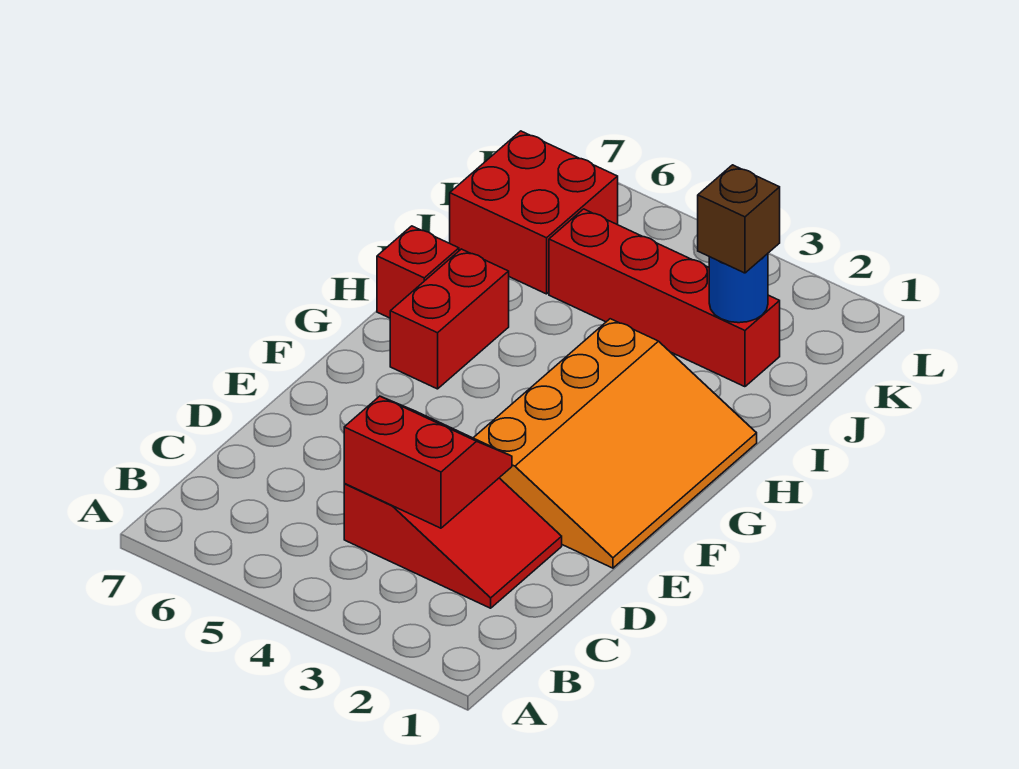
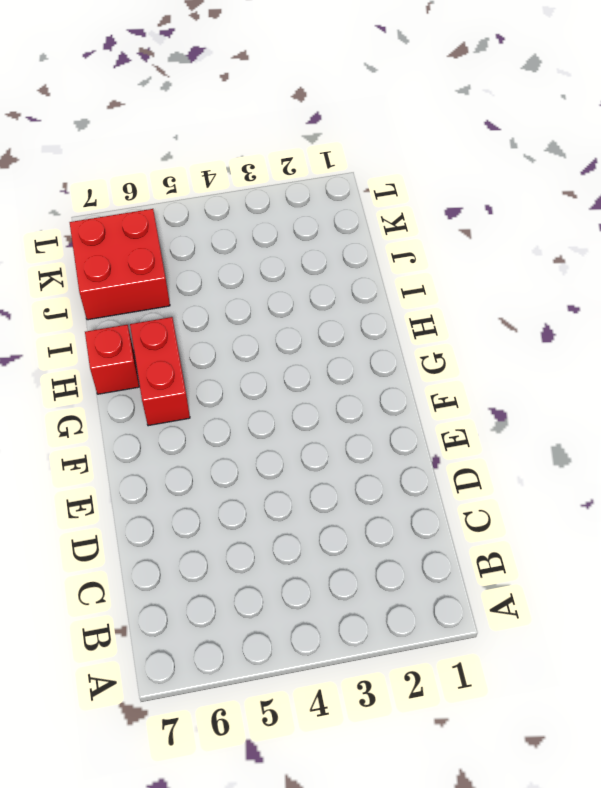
none -> red slope C2:D4 level 1 top 4
none -> orange slope E1:H3 level 1 top 3

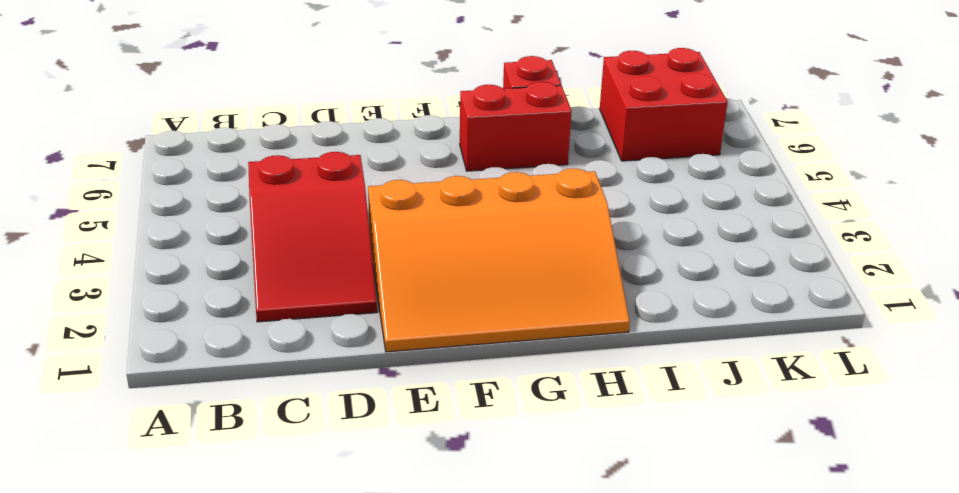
none -> red brick J2:J5 level 1
none -> red slope C3:D4 level 2 top C

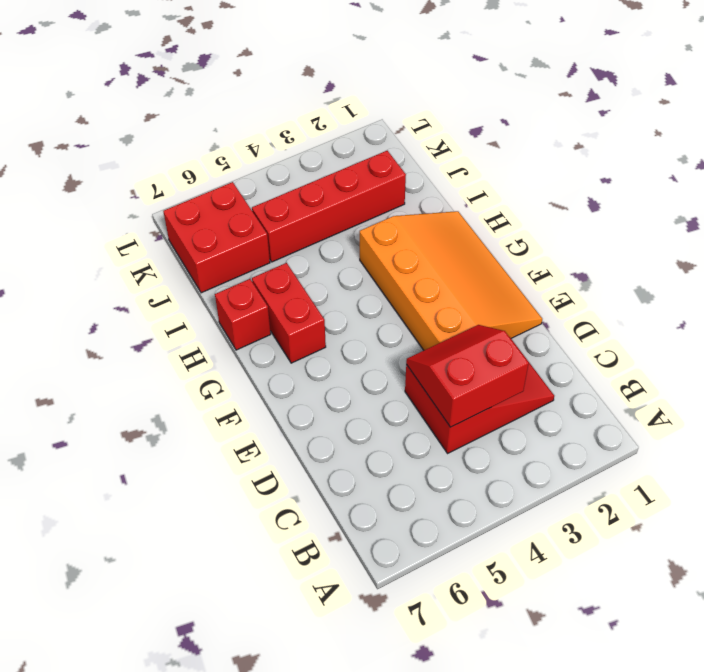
none -> blue round brick J2 level 2
none -> brown brick J2 level 3

